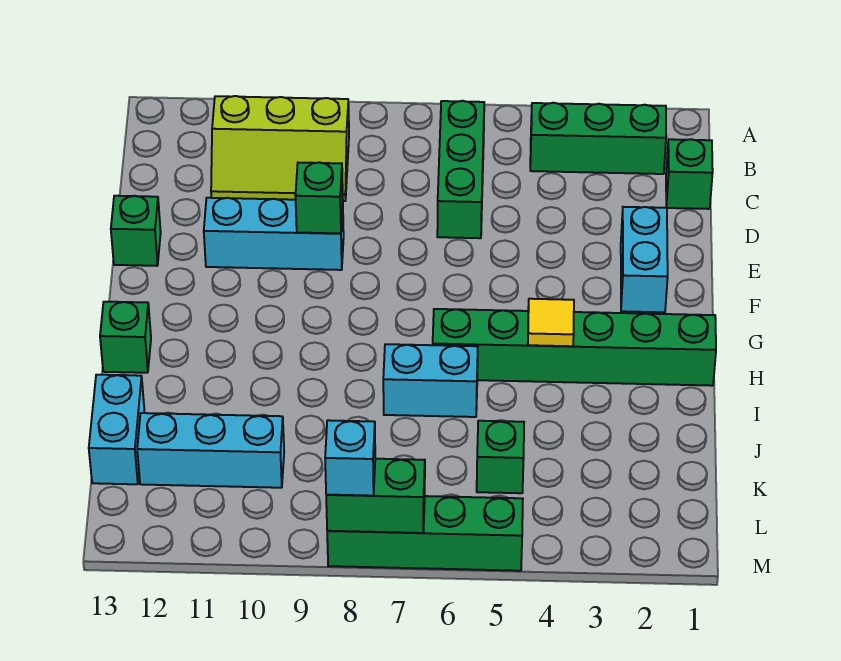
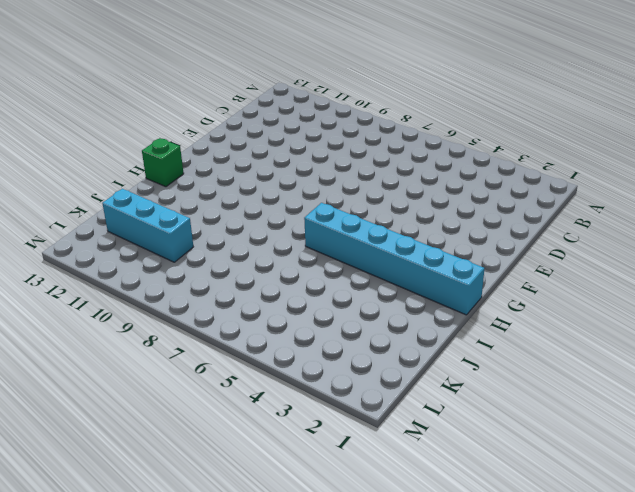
cyan brick H1:H6 level 1 -> green brick H1:H6 level 1
none -> green brick B2:B4 level 1
none -> green brick B6:D6 level 1
none -> lime slope B9:C11 level 1 top B

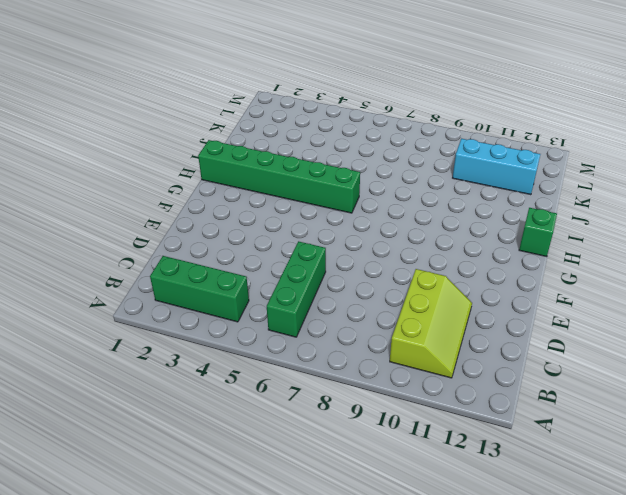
lime slope B10:D11 level 1 top 10 -> lime slope B9:C11 level 1 top B
none -> green brick C1 level 1
none -> cyan brick E2:F2 level 1
none -> cyan brick E9:E11 level 1

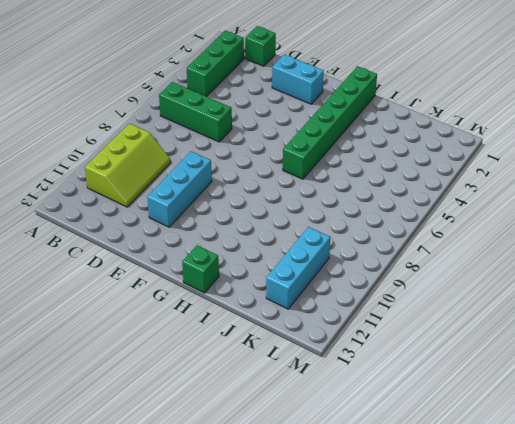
none -> green brick E13 level 1
none -> cyan brick I6:I7 level 1
none -> cyan brick J13:K13 level 1

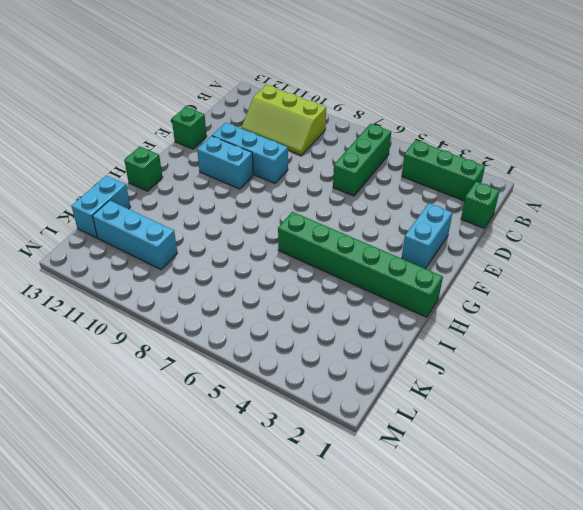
cyan brick F10:F11 level 1 -> cyan brick I6:I7 level 1
none -> green brick K5 level 1
none -> green brick M5:M8 level 1
none -> green brick E9 level 2

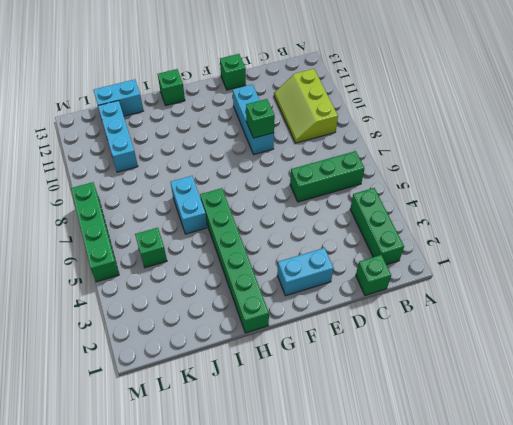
none -> yellow tile H4 level 2
none -> green brick M7:M8 level 2
none -> cyan brick M8 level 3

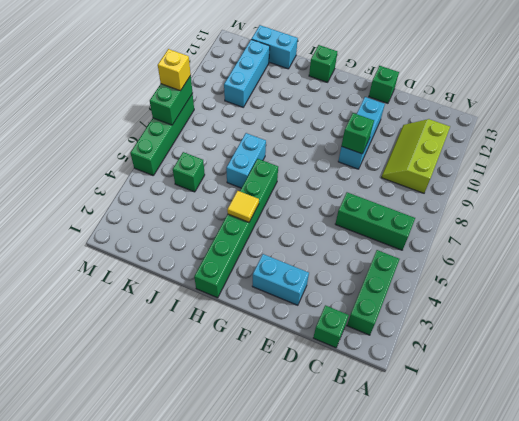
yellow brick M8 level 3 -> cyan brick M8 level 3

